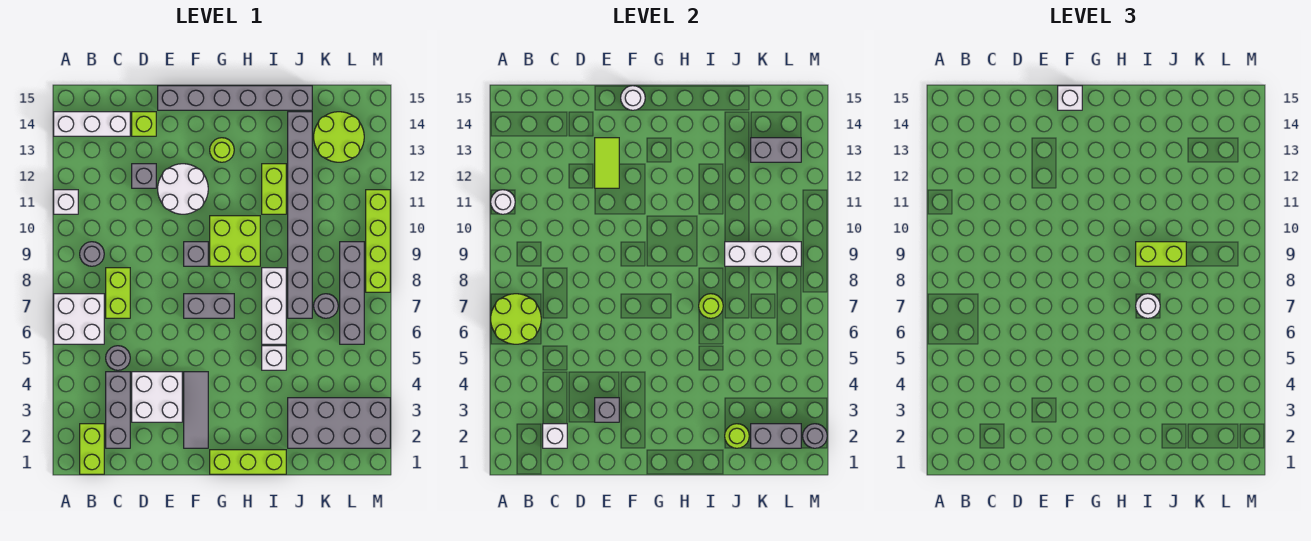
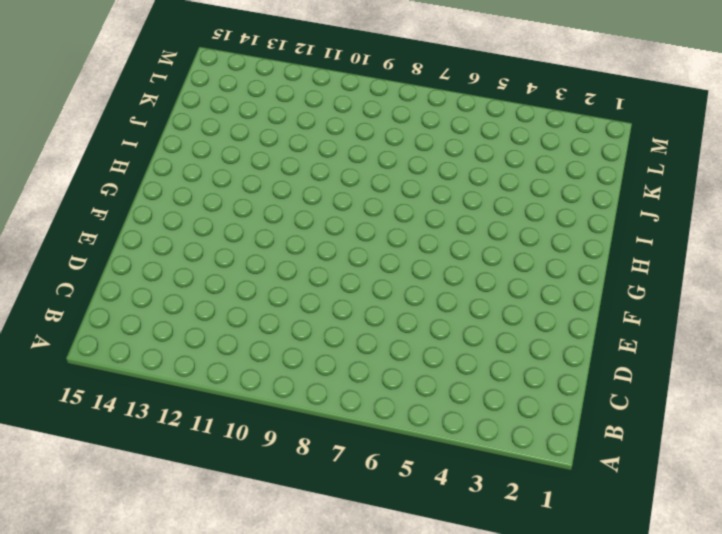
none -> white brick A6:B7 level 1
none -> white brick A11 level 1
none -> white brick A14:C14 level 1
none -> lime brick B1:B2 level 1

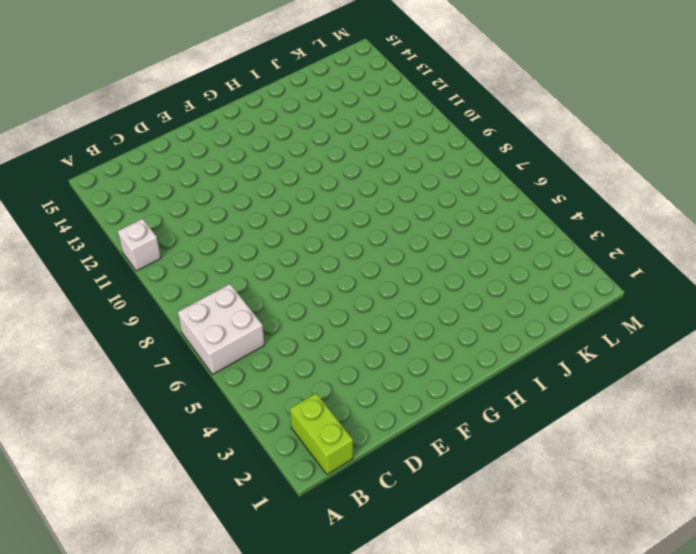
none -> white brick A14:C14 level 1
none -> grey round brick B9 level 1
none -> grey brick C2:C4 level 1
none -> grey round brick C5 level 1

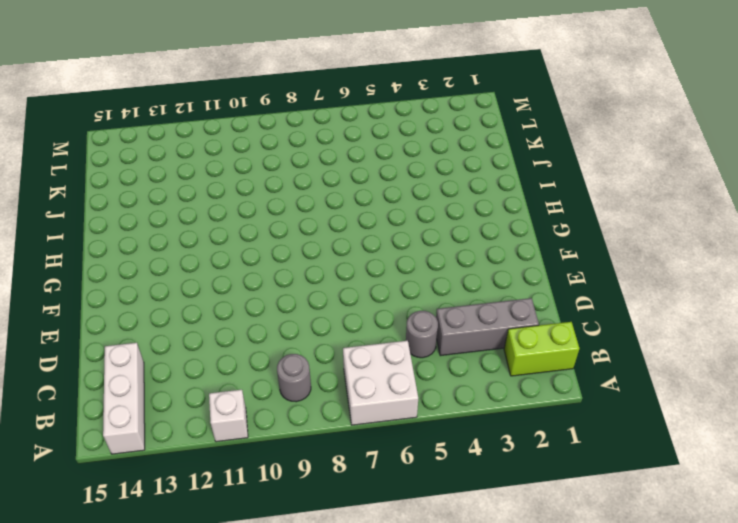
none -> lime brick C7:C8 level 1
none -> white brick D3:E4 level 1
none -> grey brick D12 level 1
none -> lime brick D14 level 1

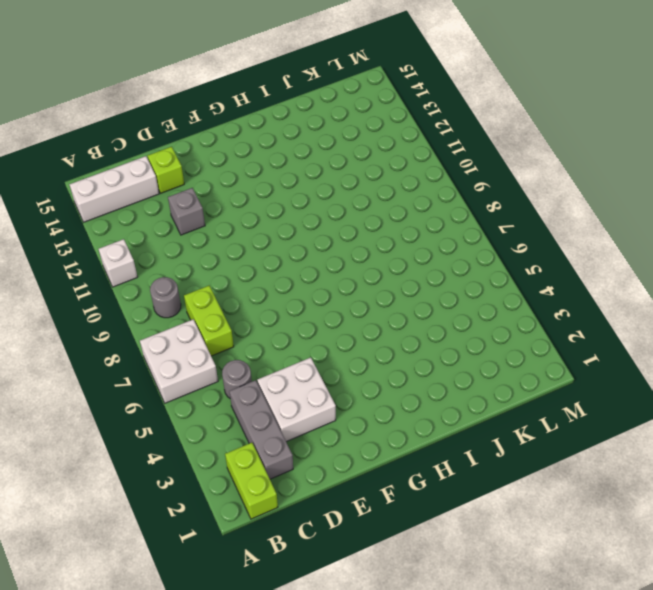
none -> white round brick E11:F12 level 1
none -> grey brick E15:J15 level 1
none -> grey tile F2:F4 level 1
none -> grey brick F7:G7 level 1

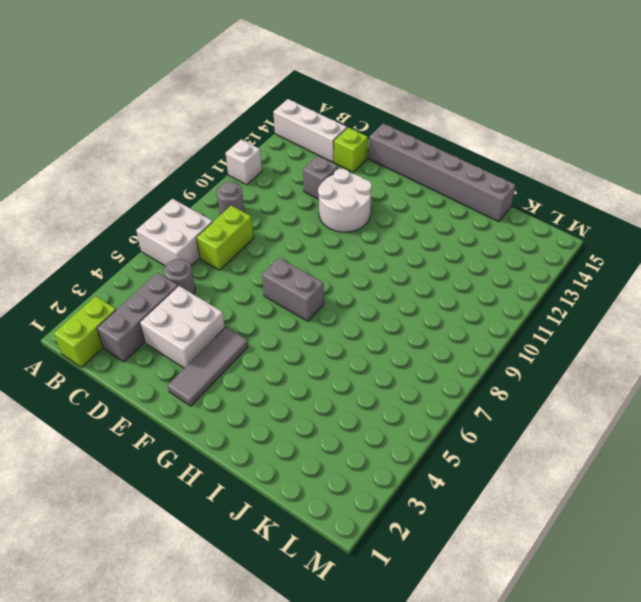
none -> grey brick F9 level 1
none -> lime brick G1:I1 level 1
none -> lime brick G9:H10 level 1
none -> lime round brick G13 level 1

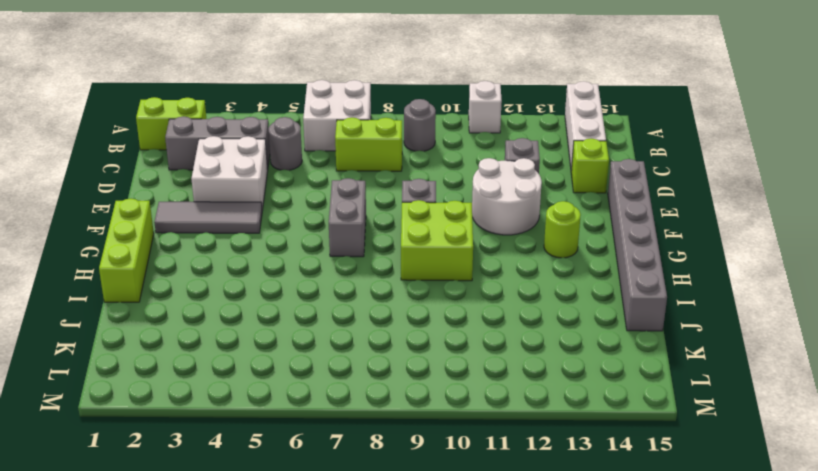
none -> white brick I5 level 1
none -> white brick I6:I8 level 1
none -> lime brick I11:I12 level 1
none -> grey brick J2:M3 level 1

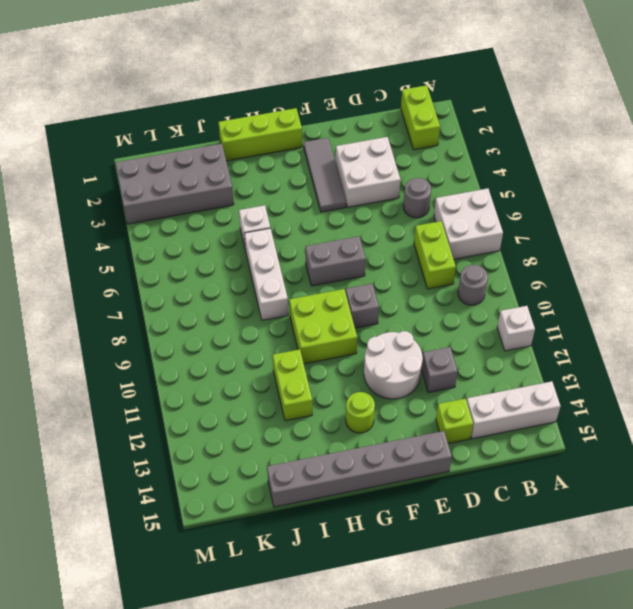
none -> grey brick C2:C4 level 1
none -> grey brick J7:J14 level 1
none -> grey round brick K7 level 1
none -> lime round brick K13:L14 level 1

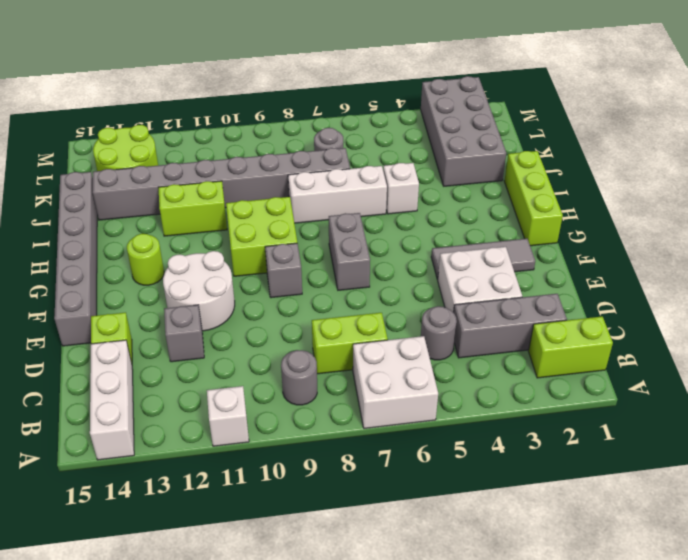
none -> grey brick L6:L9 level 1
none -> lime brick M8:M11 level 1
none -> lime round brick A6:B7 level 2
none -> white round brick A11 level 2

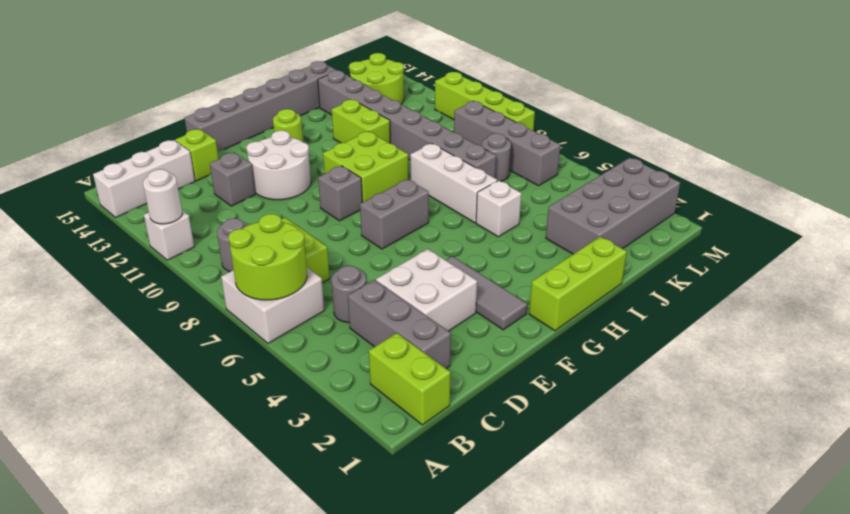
none -> white brick C2 level 2
none -> grey brick E3 level 2
none -> lime tile E12:E13 level 2
none -> white round brick F15 level 2

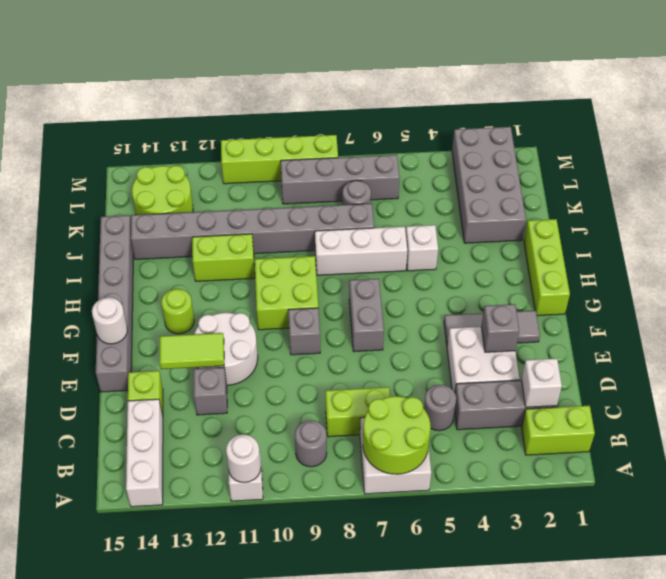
none -> lime round brick I7 level 2
none -> lime round brick J2 level 2
none -> white brick J9:L9 level 2
none -> grey brick K2:L2 level 2

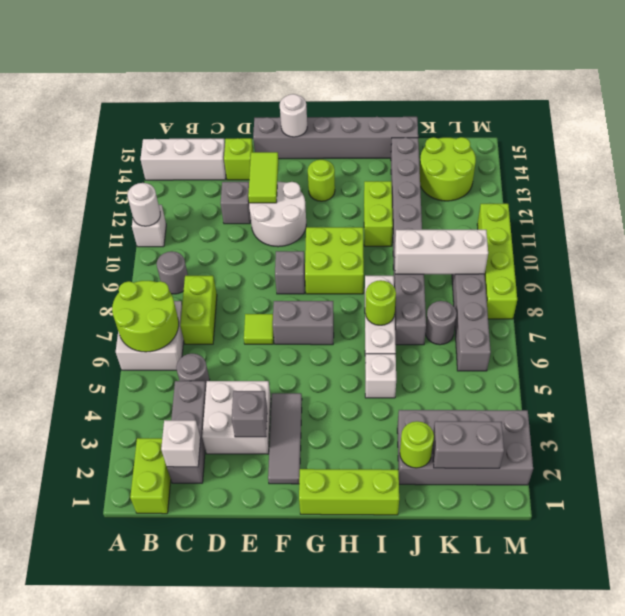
lime tile E7 level 1 -> none
none -> grey brick K13:L13 level 2
none -> grey round brick M2 level 2
none -> white brick F15 level 3
none -> white round brick I7 level 3

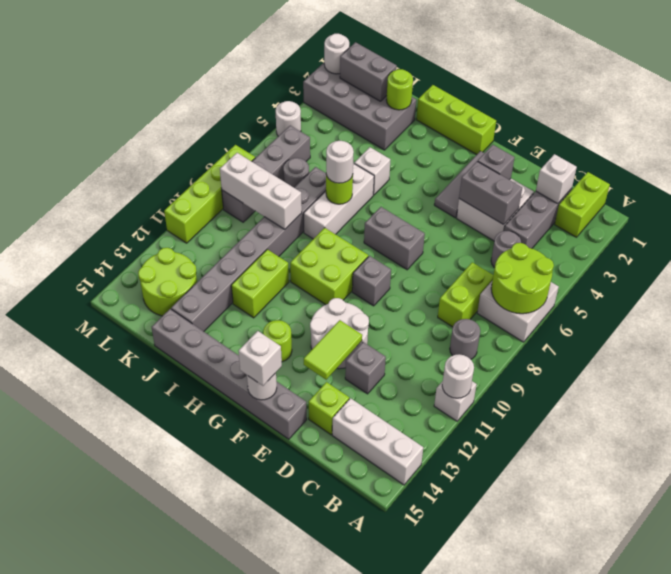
grey brick D4:E4 level 2 -> grey brick K13:L13 level 2
white round brick M2 level 2 -> grey round brick M2 level 2
white round brick M5 level 1 -> none
none -> lime brick I9:J9 level 3

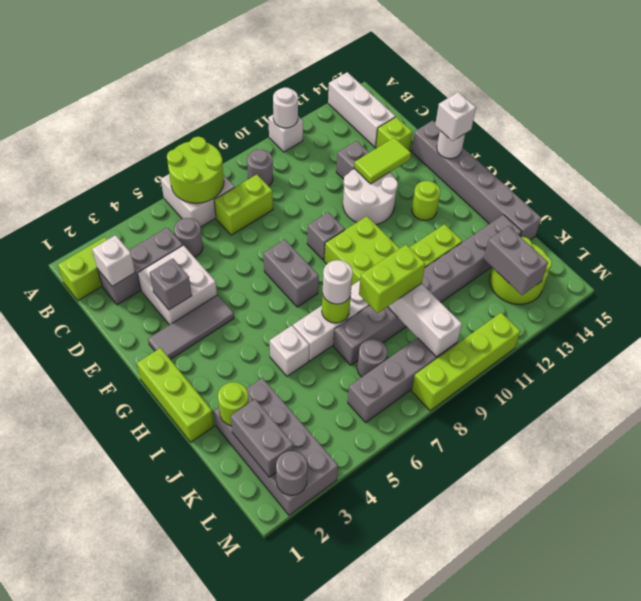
lime brick J8:J9 level 3 -> lime brick I9:J9 level 3

